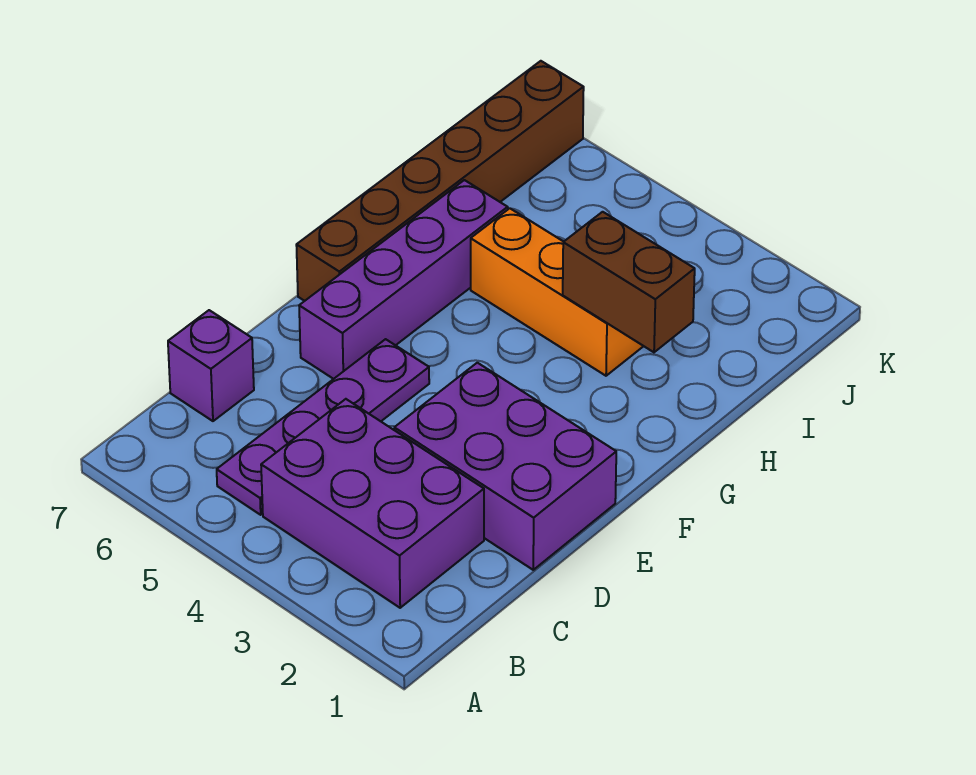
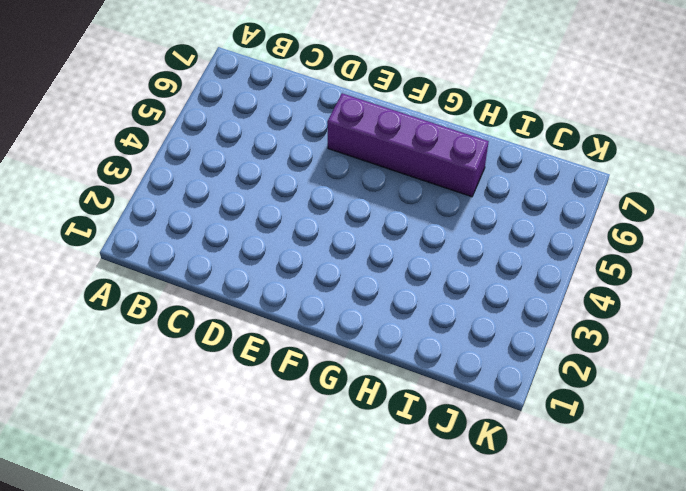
none -> purple brick B2:C4 level 1
none -> purple plate B5:E5 level 1

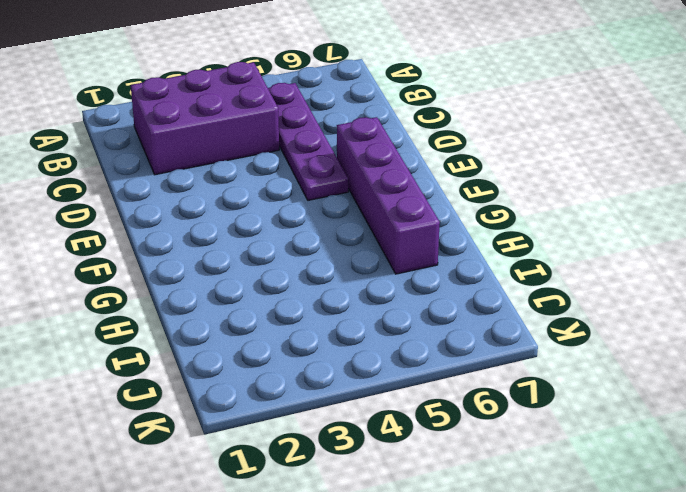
none -> purple brick C7 level 1
none -> purple brick D1:E3 level 1

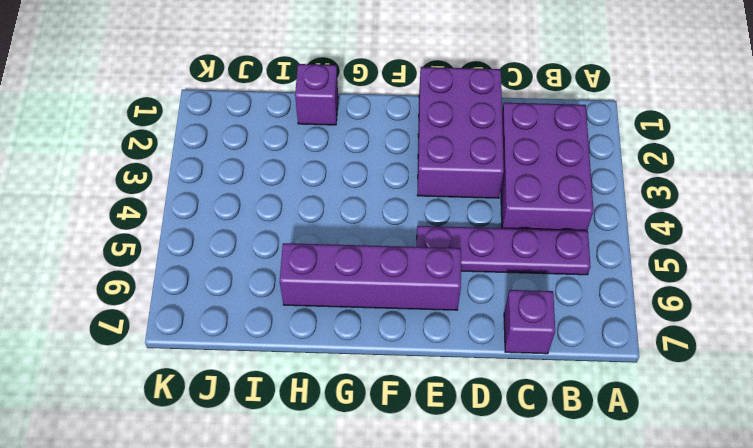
purple brick H1 level 1 -> none
none -> brown brick F7:K7 level 1
none -> orange brick H3:H5 level 1

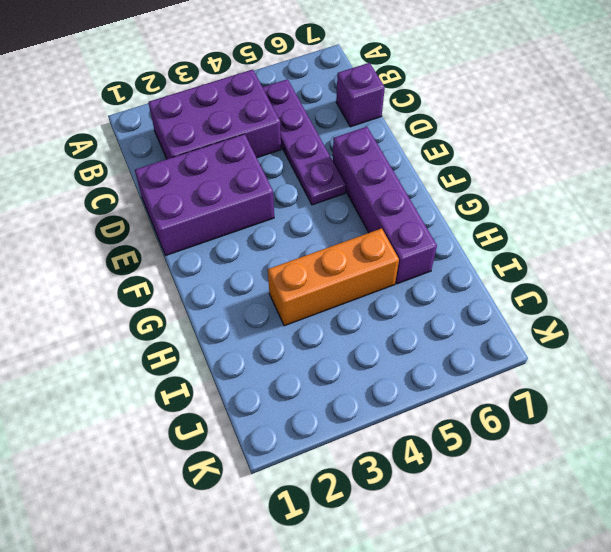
none -> brown brick F7:K7 level 1
none -> brown brick H2:H3 level 2

